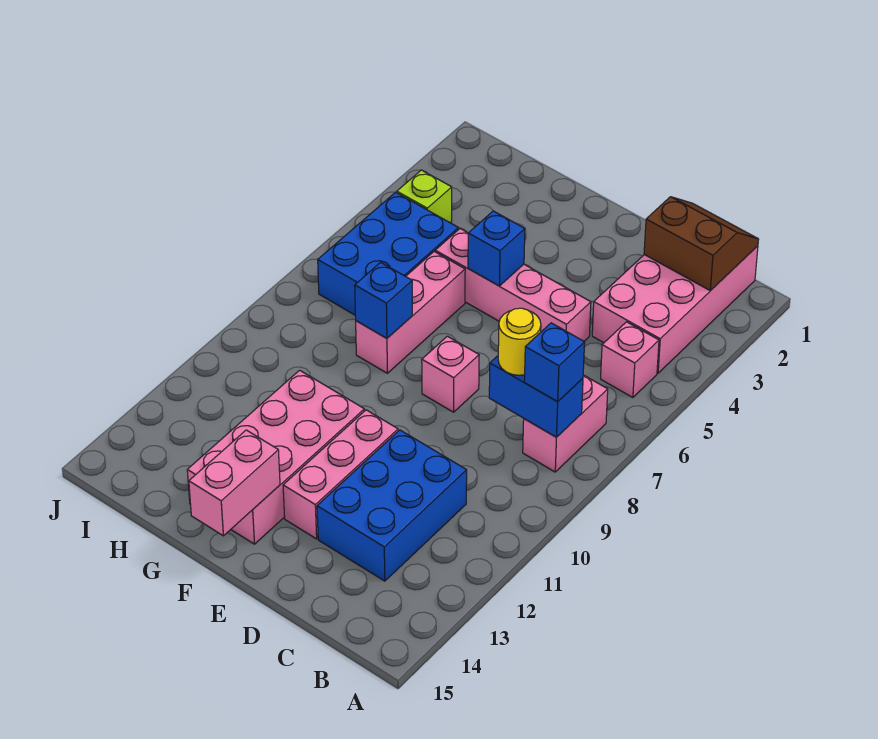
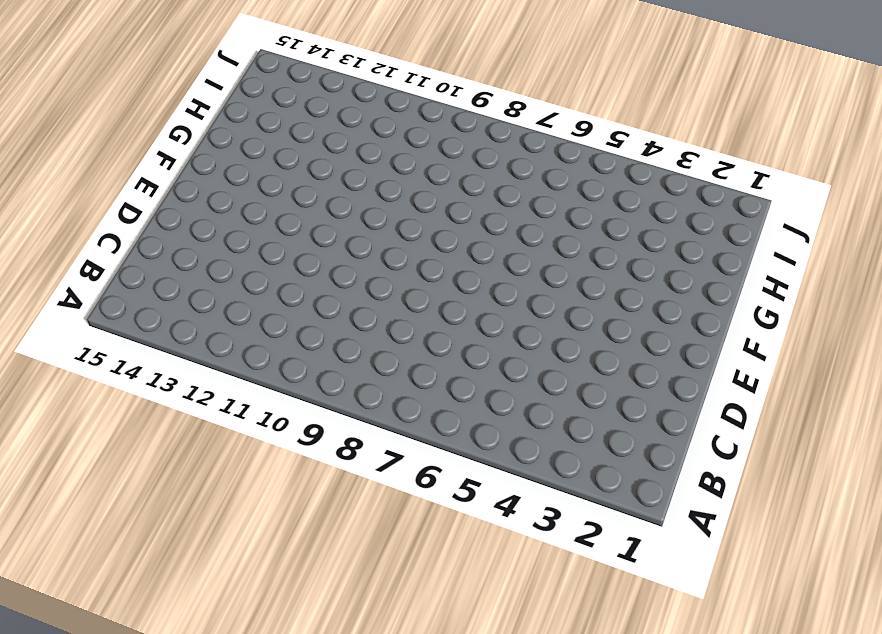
none -> pink brick B1:C4 level 1
none -> pink brick B5 level 1
none -> pink brick B7:B8 level 1

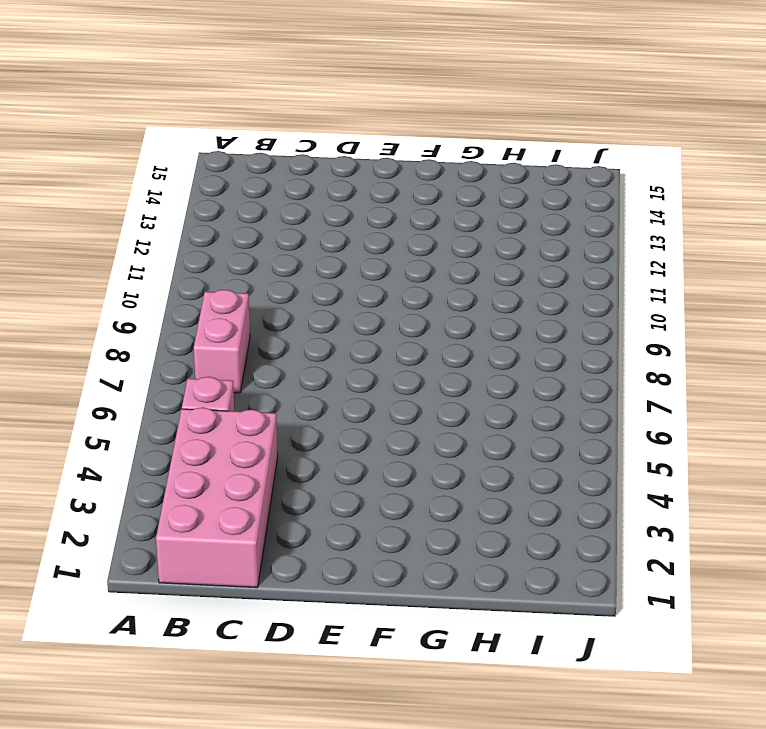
none -> blue brick C11:D13 level 1
none -> pink brick D5:G5 level 1
none -> pink brick E8 level 1

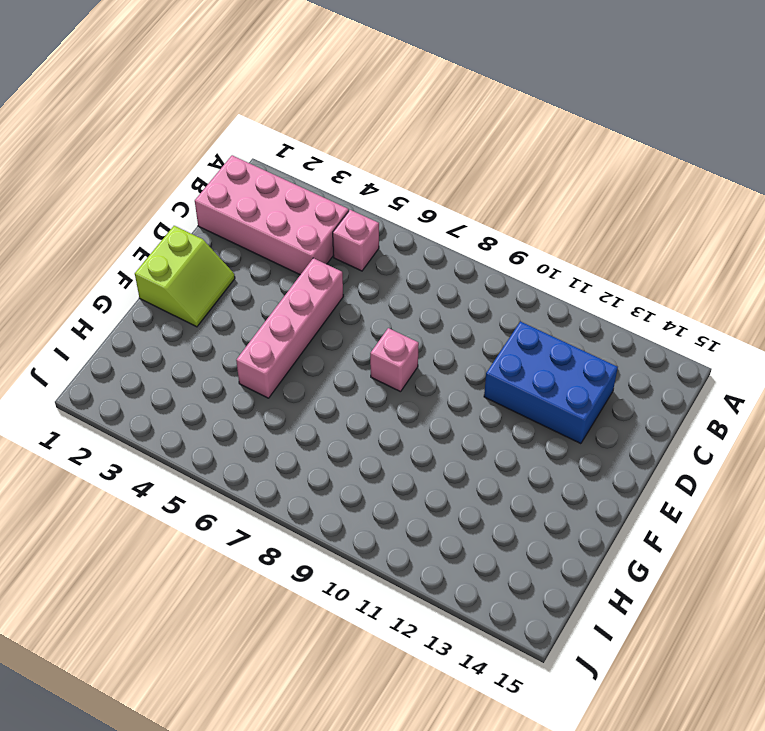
lime slope E1:F2 level 1 top 1 -> none
none -> pink brick B7:B8 level 1
none -> pink brick E11:E13 level 1
none -> pink brick F11:G14 level 1

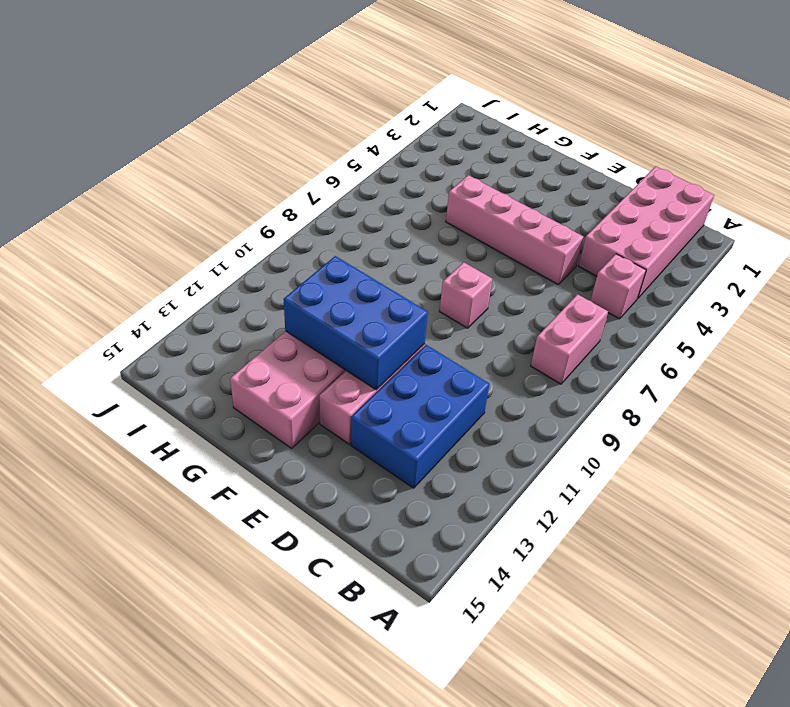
blue brick E11:G12 level 2 -> blue brick H5:I7 level 1
none -> pink brick G6:G8 level 1
none -> lime brick I4 level 1
none -> brown slope B1:C2 level 2 top 2

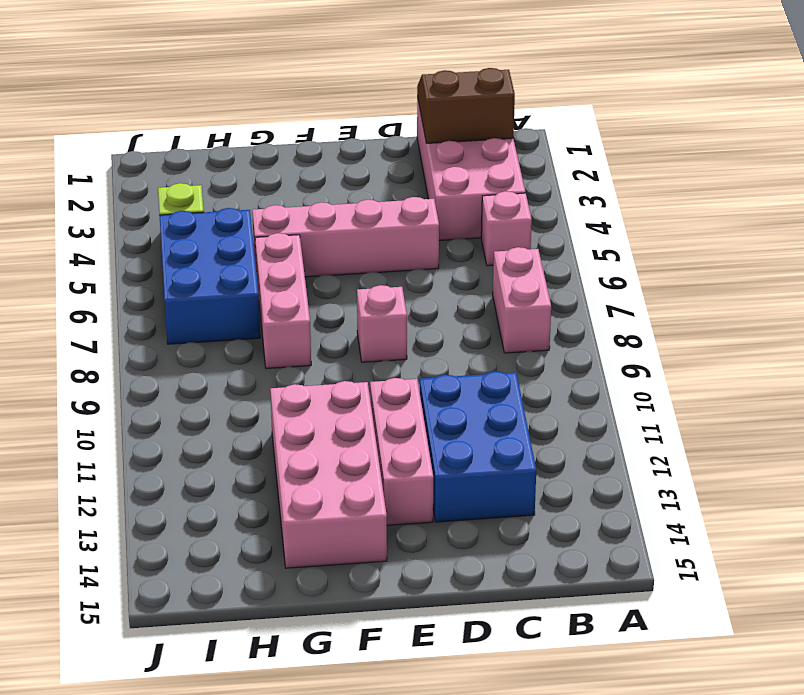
none -> blue brick B8:C8 level 2
none -> blue brick F5 level 2
none -> pink brick F14:F15 level 2

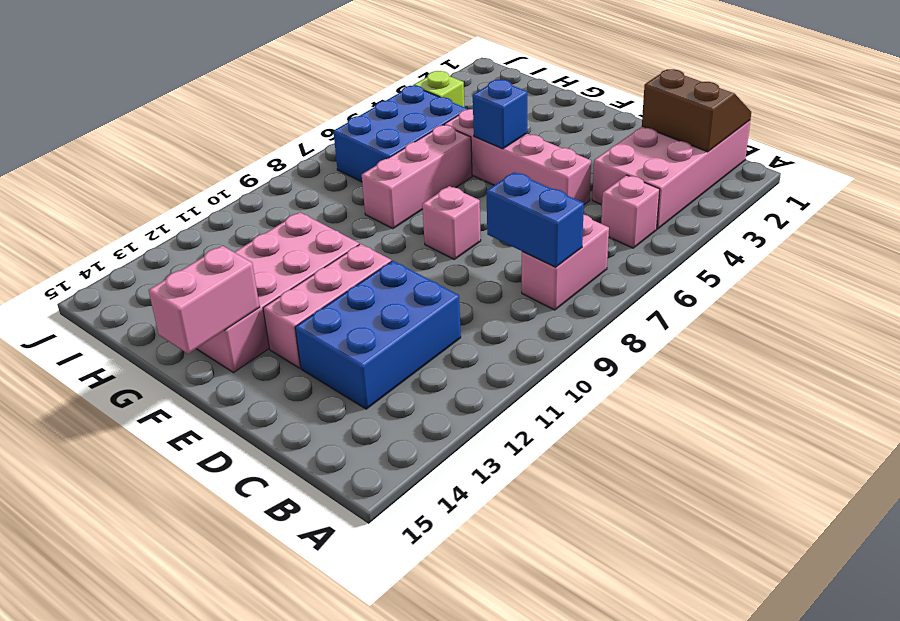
none -> blue brick G8 level 2
none -> blue brick B8 level 3
none -> yellow round brick C8 level 3

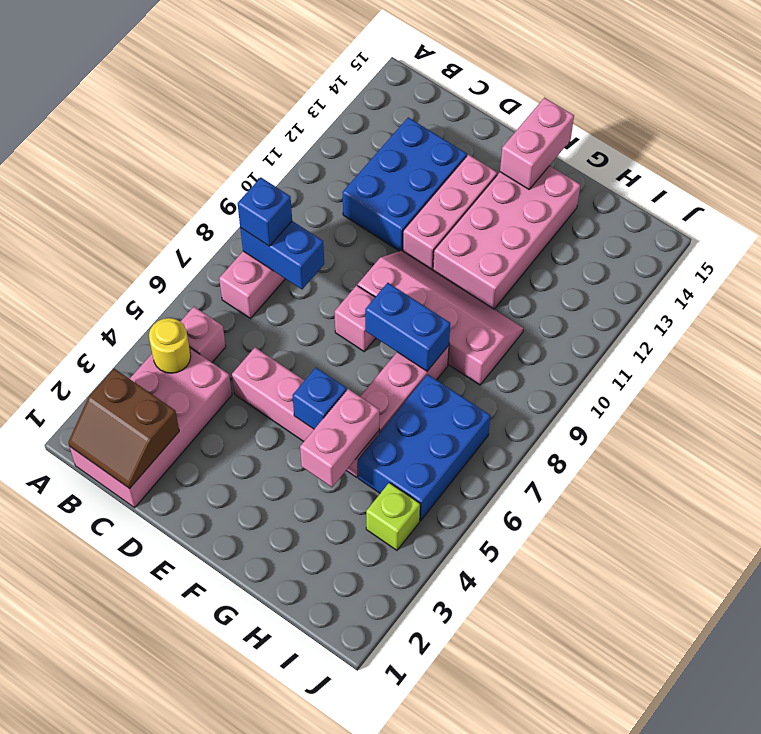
yellow round brick B4 level 2 -> yellow round brick C8 level 3
pink slope E9:H10 level 1 top 9 -> none
blue brick F8:G8 level 2 -> blue brick G8 level 2
pink brick G4:G5 level 2 -> none

